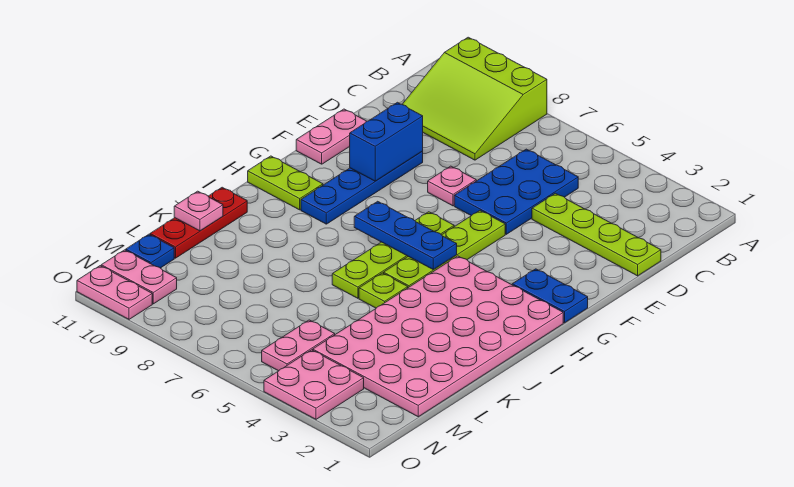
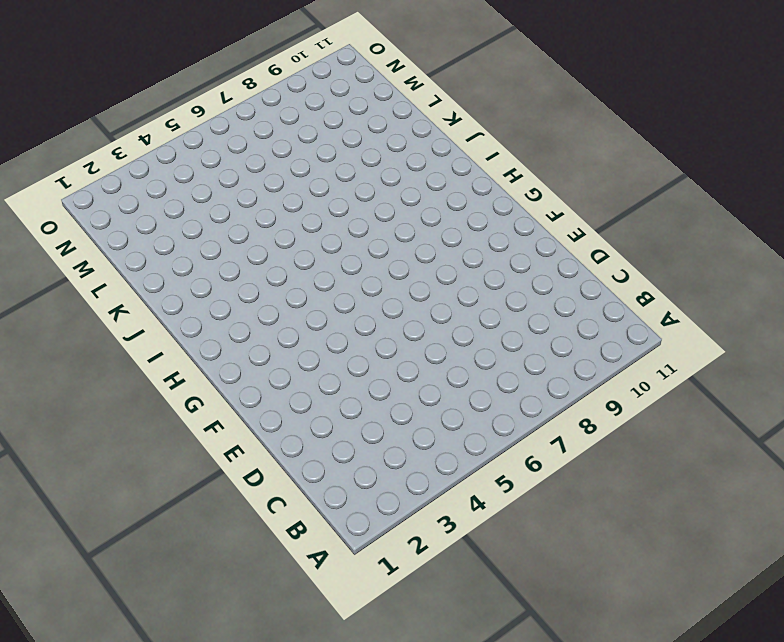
none -> lime slope A8:C10 level 1 top A
none -> blue plate C5:E6 level 1
none -> lime plate D1:D4 level 1

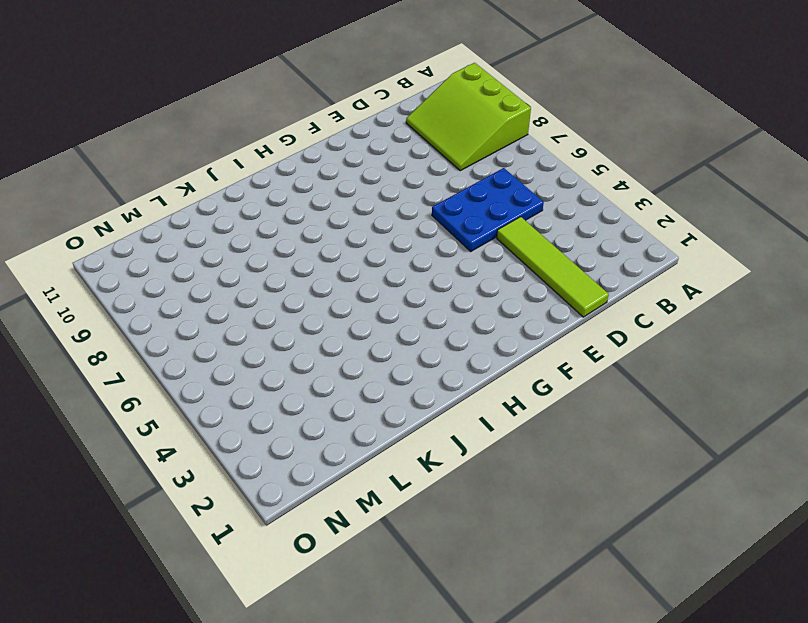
lime tile D1:D4 level 1 -> lime plate D1:D4 level 1
none -> pink plate E7 level 1
none -> blue plate E9:H9 level 1
none -> pink plate E11:F11 level 1

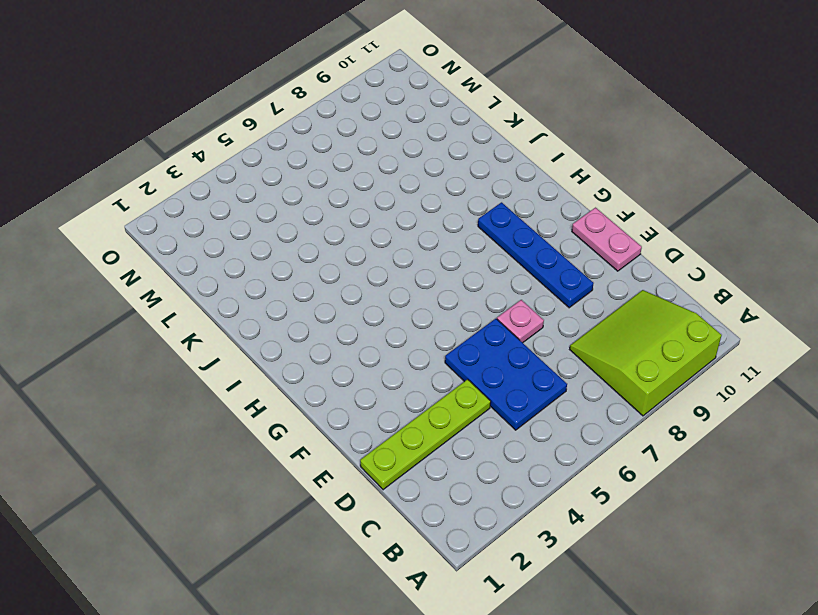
none -> lime plate F5:I5 level 1
none -> blue plate G1:G2 level 1
none -> lime plate G6:J6 level 1

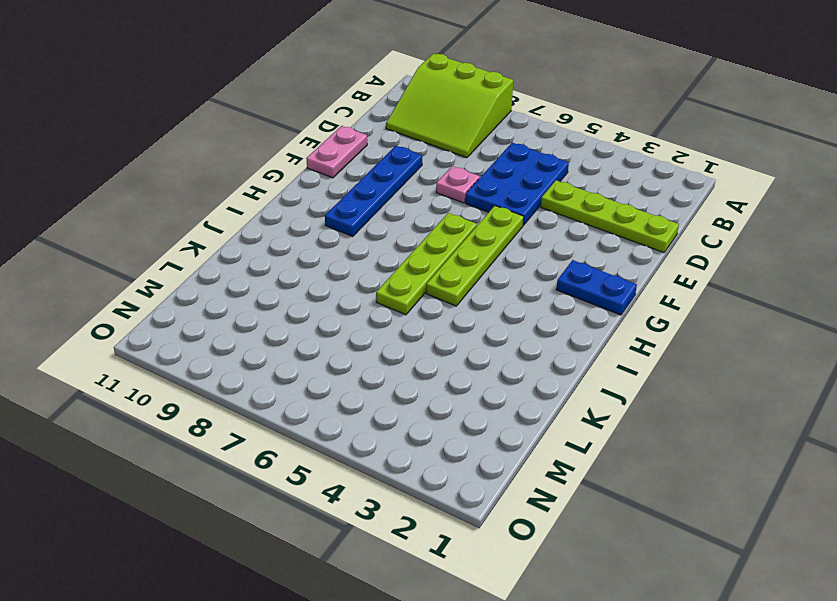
none -> pink plate H1:M4 level 1
none -> lime plate H10:H11 level 1
none -> lime plate J5 level 1

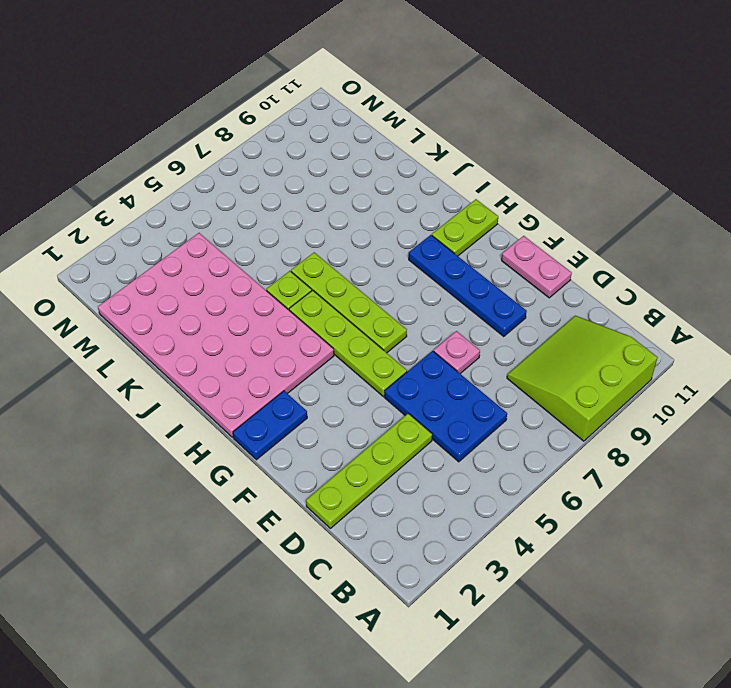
none -> red plate J11:L11 level 1
none -> pink plate M5:N5 level 1
none -> blue plate M11 level 1

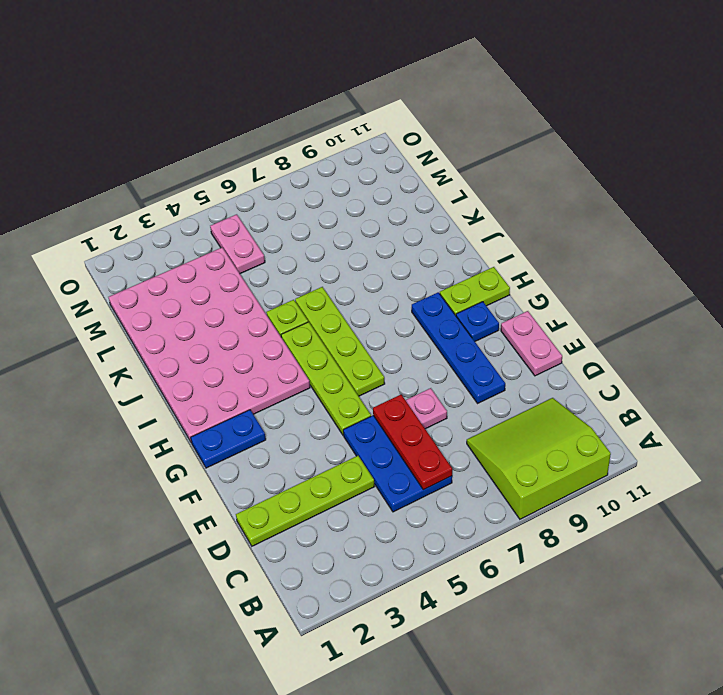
red plate C6:E6 level 2 -> red plate J11:L11 level 1
blue plate G10 level 1 -> blue plate M11 level 1
none -> pink plate N3:O4 level 1
none -> pink plate N10:N11 level 1
none -> pink plate O10:O11 level 1

